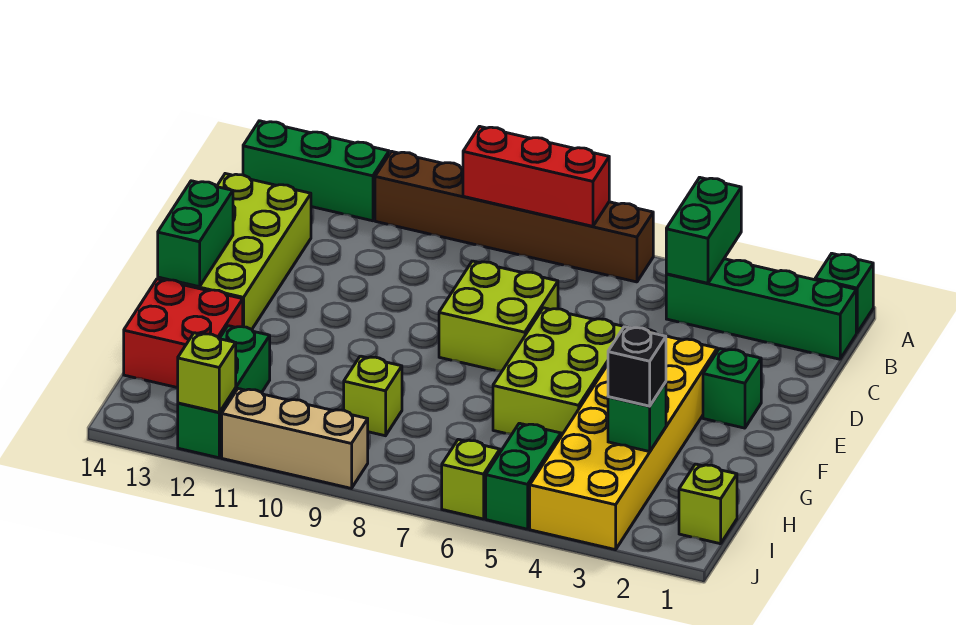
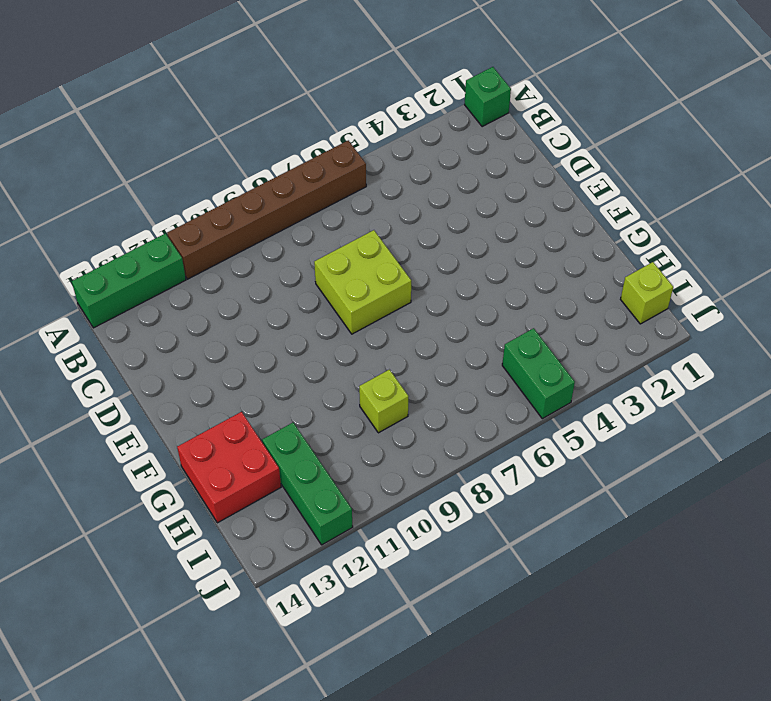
none -> green brick B1:B4 level 1
none -> lime brick C13:F14 level 1
none -> green brick E2 level 1

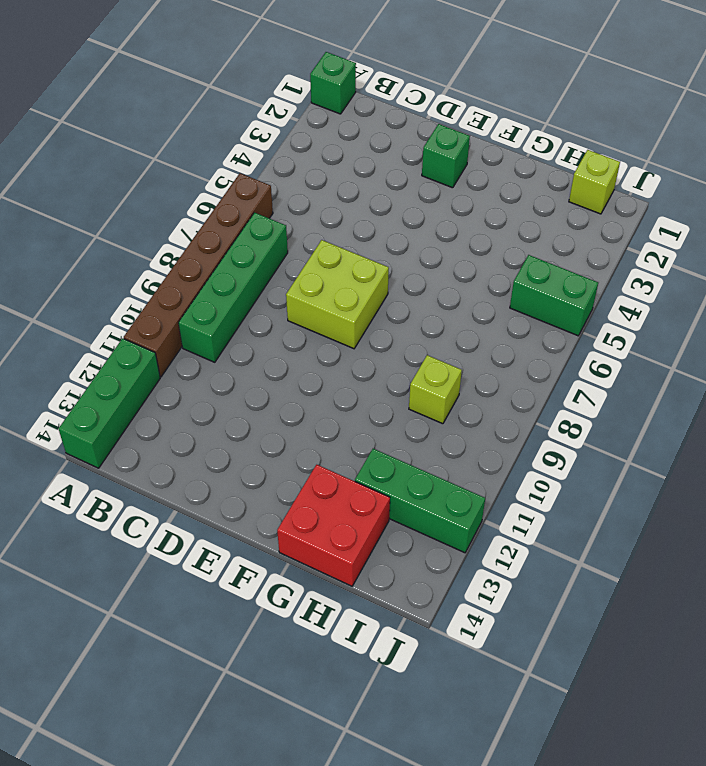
green brick B7:B10 level 1 -> green brick B1:B4 level 1
none -> lime brick C13:F14 level 1
none -> yellow brick E3:J4 level 1
none -> lime brick E5:G6 level 1

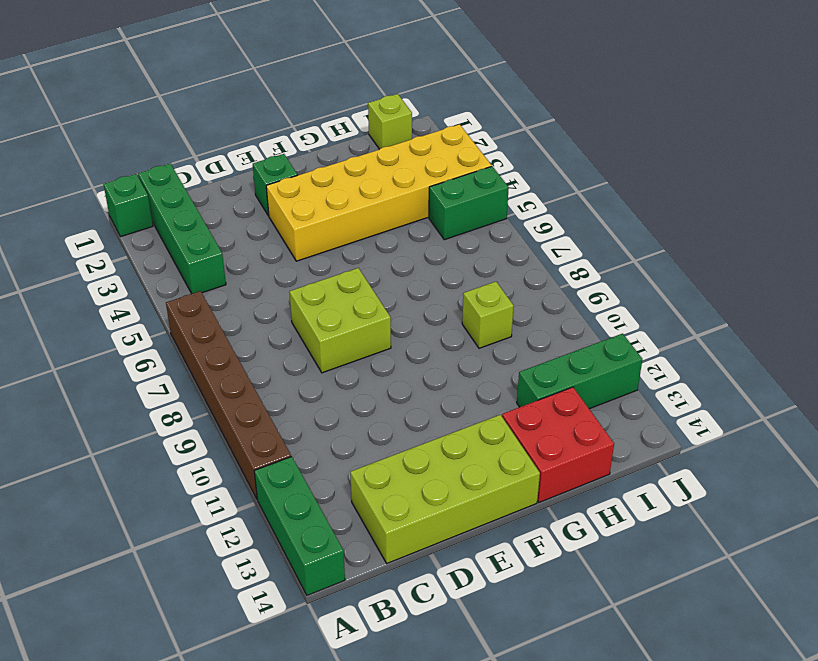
none -> lime brick E5:G6 level 1
none -> lime brick J6 level 1
none -> tan brick J9:J11 level 1

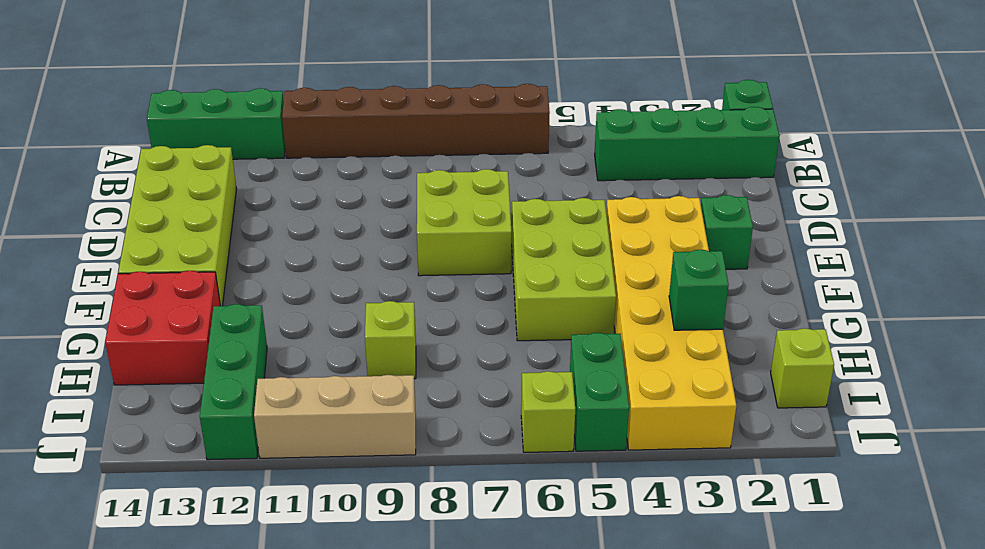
none -> green brick A4:B4 level 2
none -> red brick A7:A9 level 2
none -> green brick E14:F14 level 2

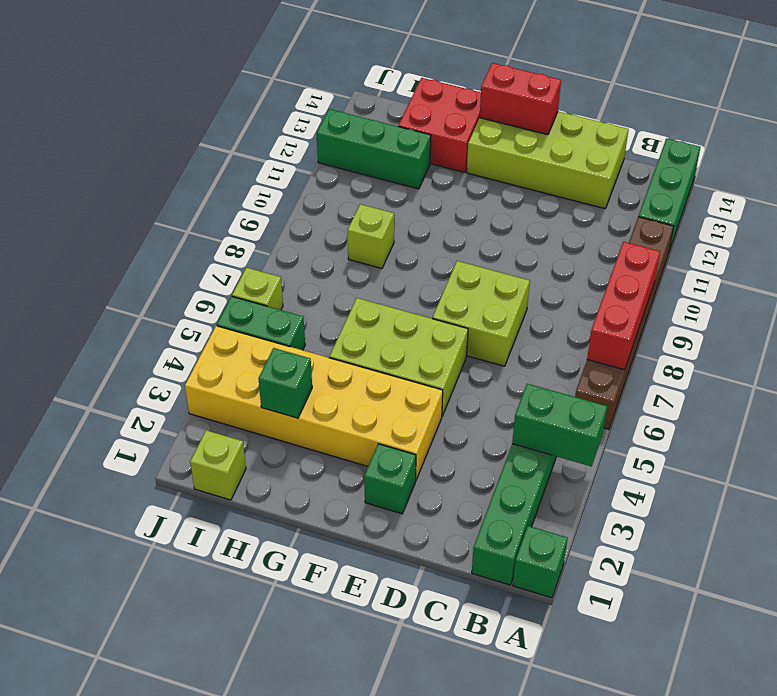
red brick E14:F14 level 2 -> green brick E14:F14 level 2
none -> tan brick J9:J11 level 1
none -> lime brick J12 level 2
none -> black brick H3 level 3

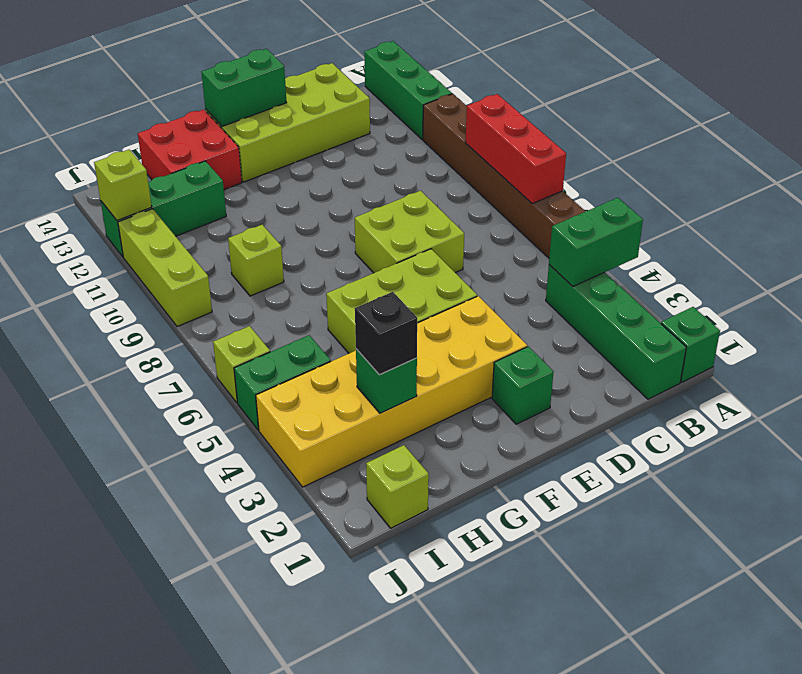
lime brick J9:J11 level 1 -> tan brick J9:J11 level 1

